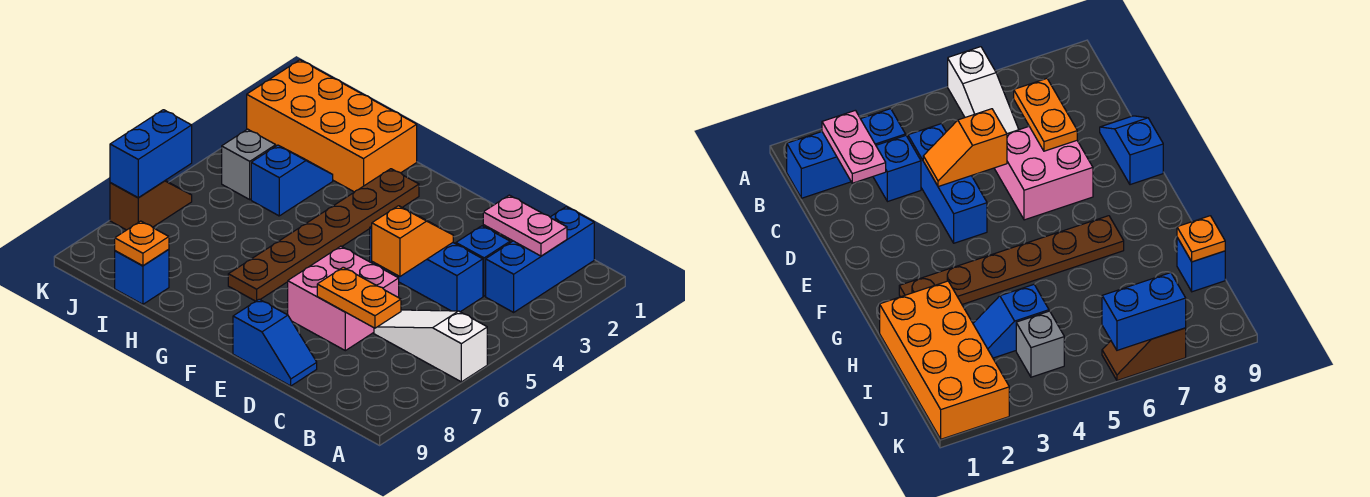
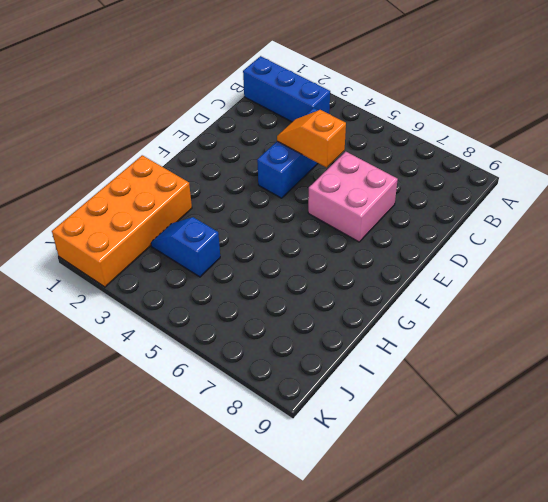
none -> white slope A6:C6 level 1 top A
none -> blue brick C3 level 1
none -> blue slope D9:E9 level 1 top E

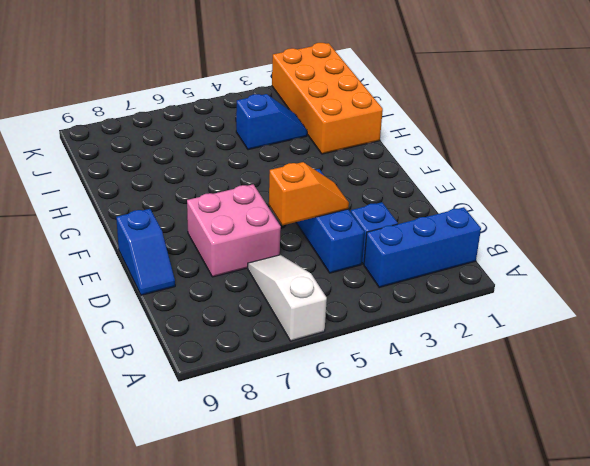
none -> brown plate G2:G7 level 1
none -> blue brick I9 level 1
none -> grey brick J4 level 1

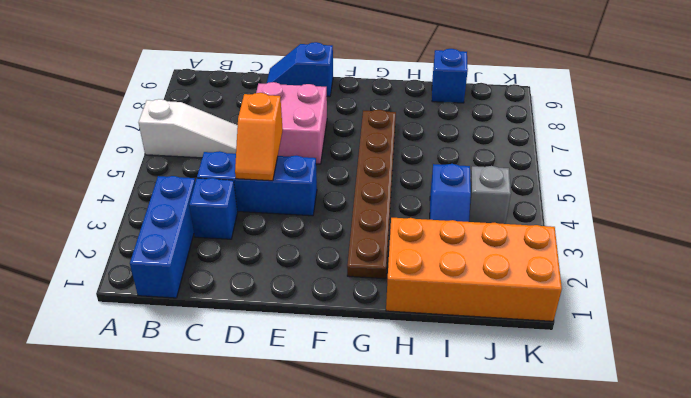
none -> brown slope K6:K7 level 1 top 7
none -> pink plate B2:C2 level 2
none -> orange plate C7:D7 level 2

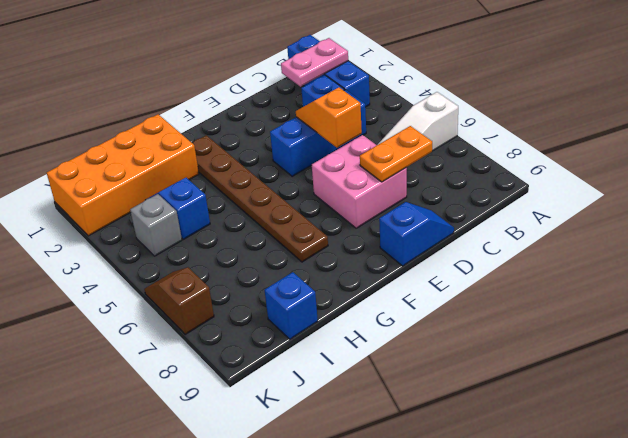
none -> orange plate I9 level 2
none -> blue brick K6:K7 level 2

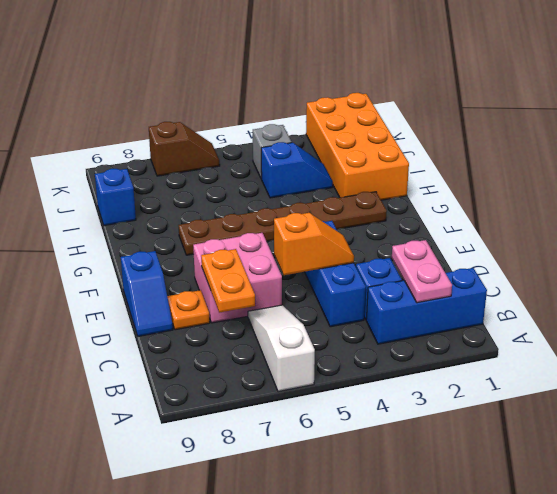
orange plate D8 level 1 -> orange plate I9 level 2
none -> blue brick K6:K7 level 2

